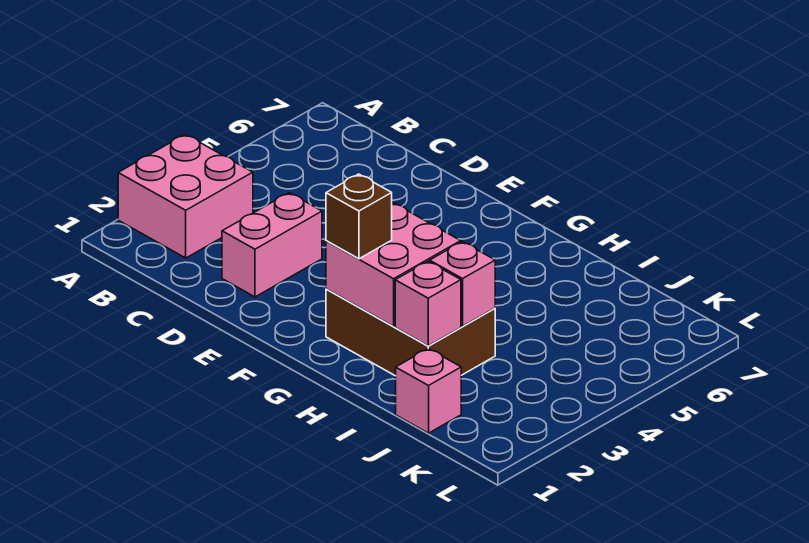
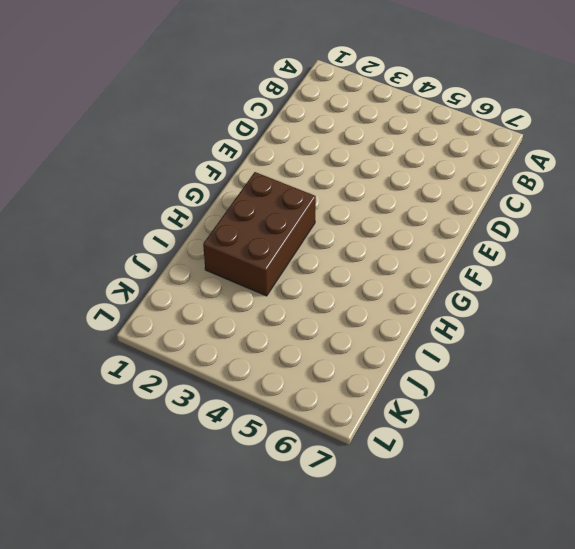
none -> pink brick A2:B3 level 1
none -> pink brick D2:D3 level 1

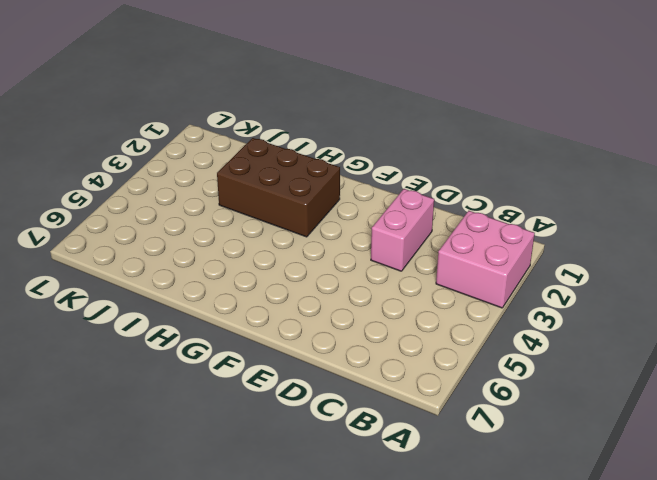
none -> pink brick J1 level 1
none -> pink brick G2:H3 level 2

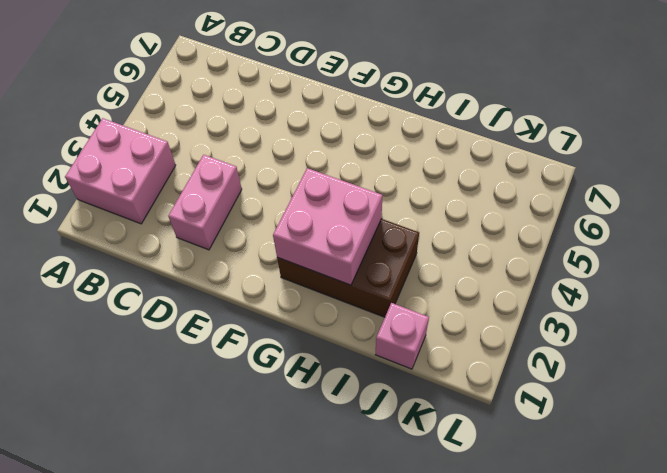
none -> pink brick I2 level 2
none -> pink brick I3 level 2

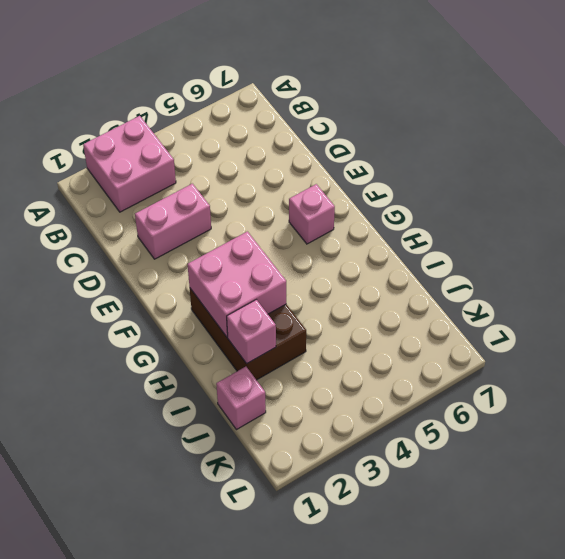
pink brick F6 level 1 -> pink brick I3 level 2
none -> brown brick G2 level 3

